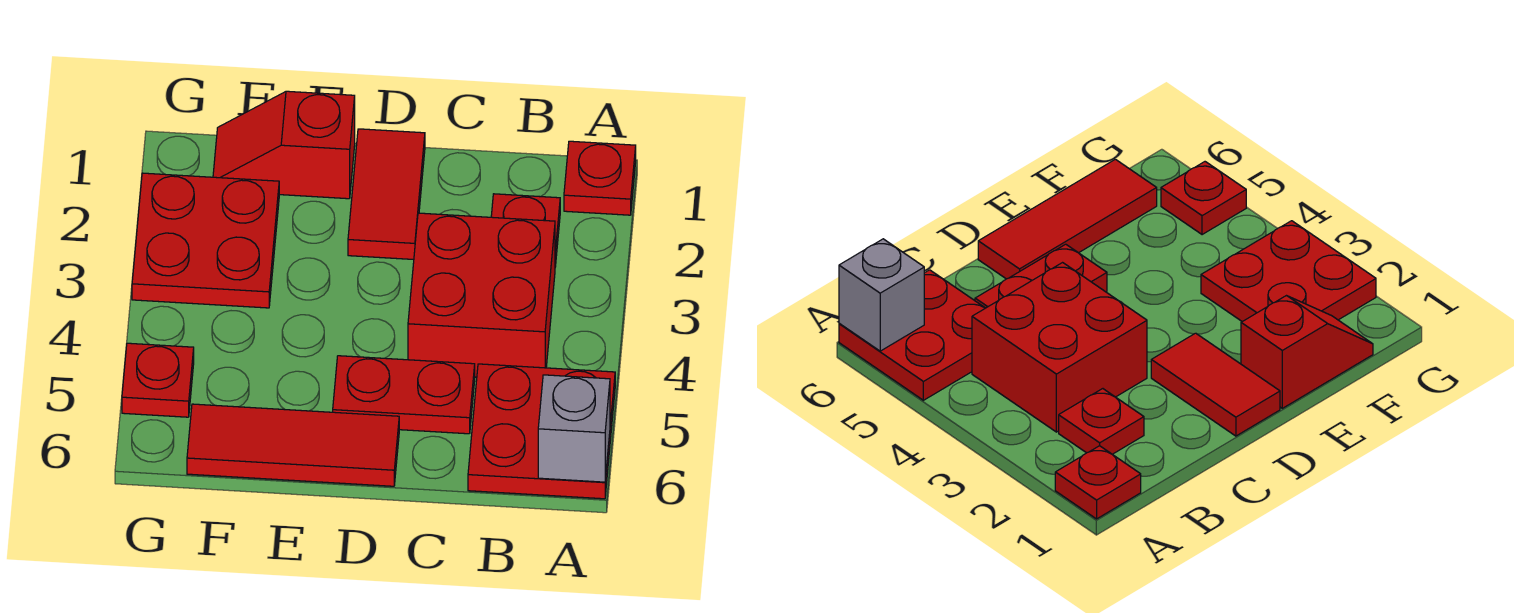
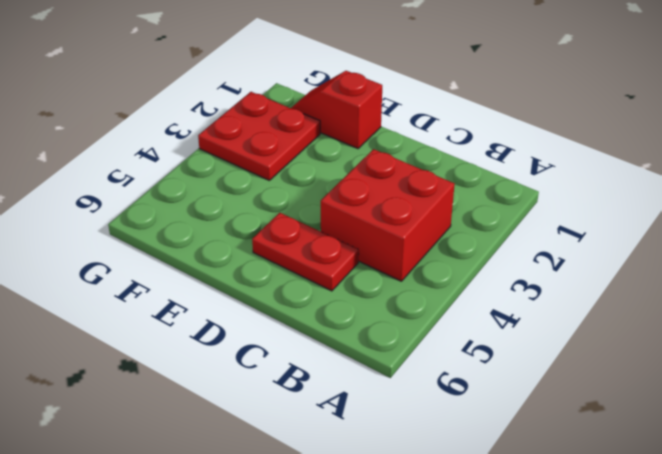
none -> red plate A1 level 1
none -> red plate A5:B6 level 1

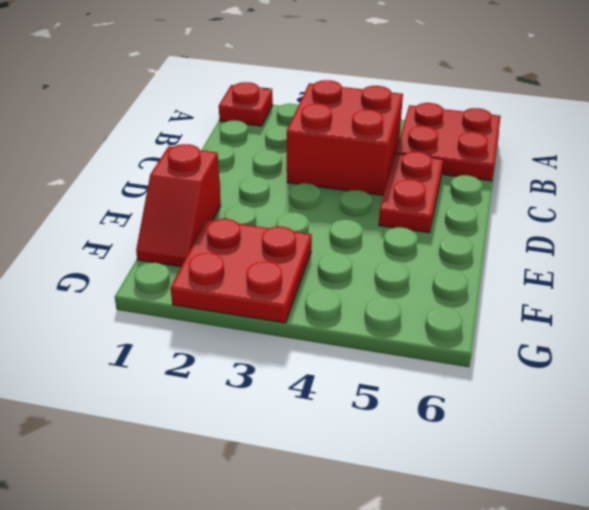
none -> red plate B2 level 1
none -> red tile D1:D2 level 1

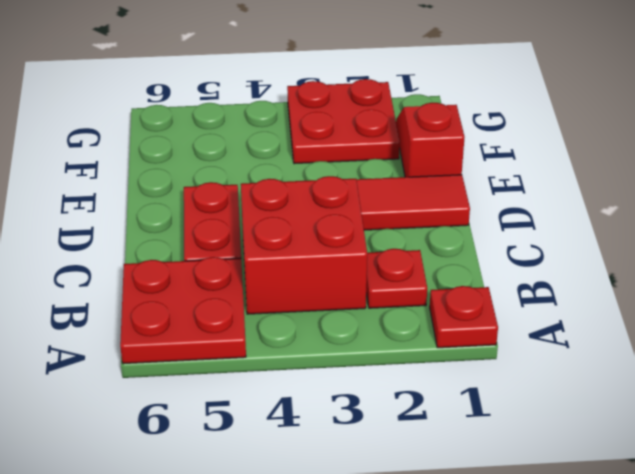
none -> red tile D6:F6 level 1
none -> red plate G5 level 1

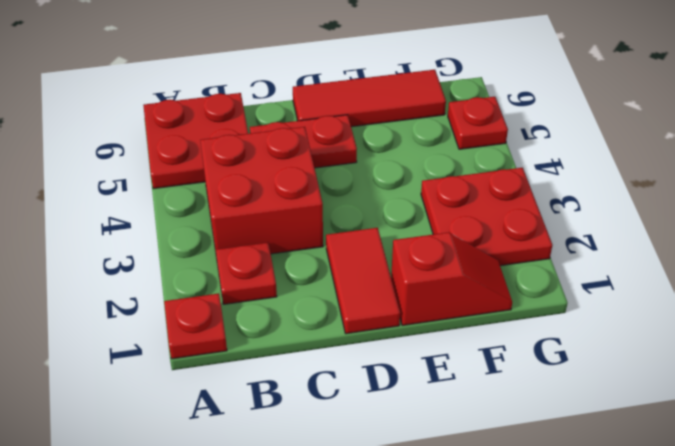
none -> grey brick A6 level 2

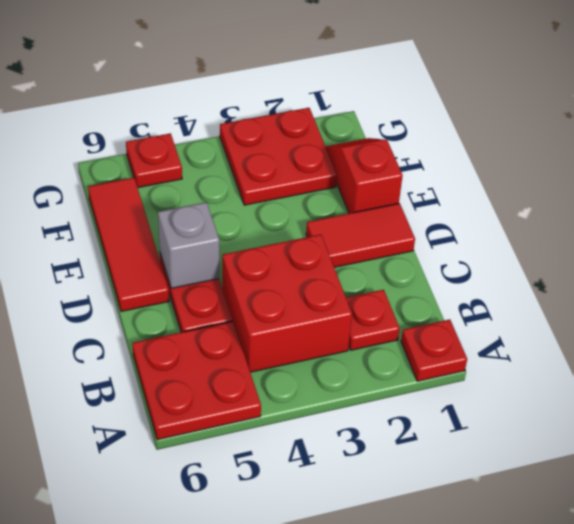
grey brick D5 level 2 -> grey brick A6 level 2

